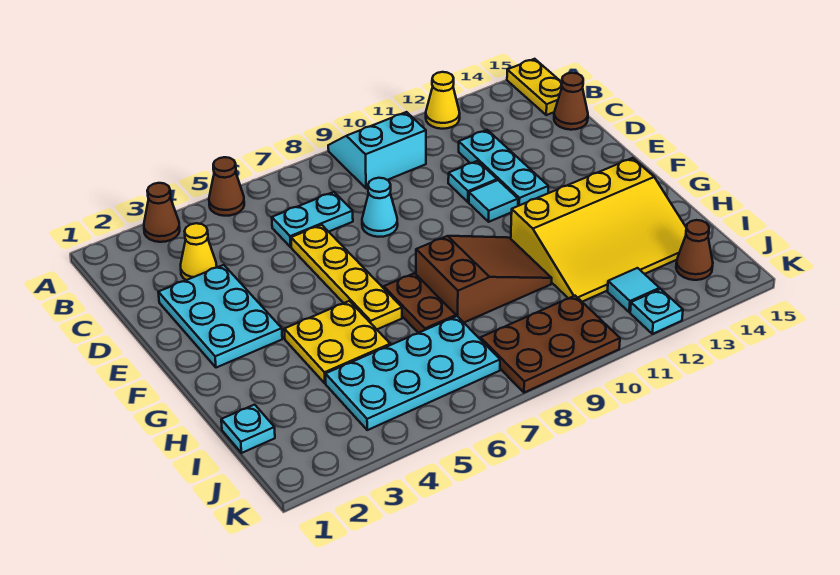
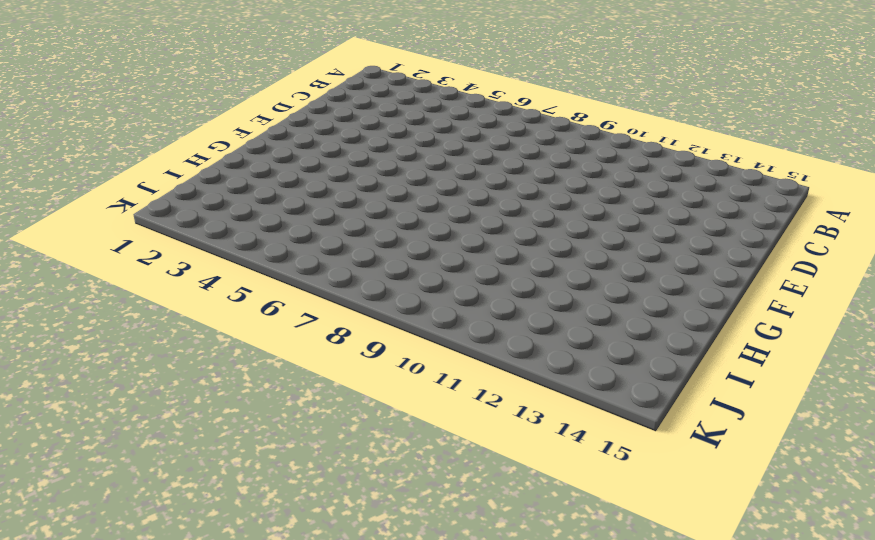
none -> brown cone A3 level 1
none -> brown cone A5 level 1
none -> cyan slope A9:B10 level 1 top B

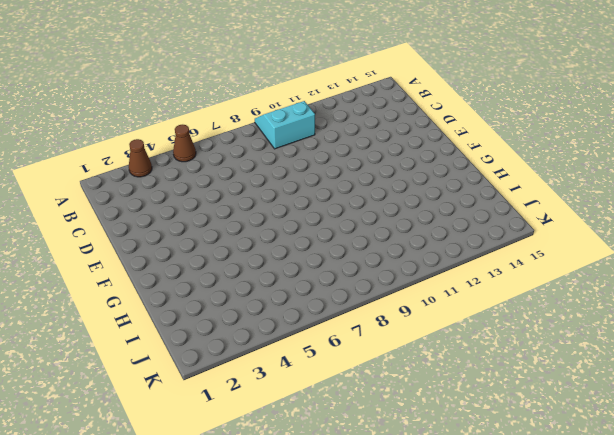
none -> yellow cone A12 level 1
none -> yellow plate A15:B15 level 1
none -> yellow cone C3 level 1

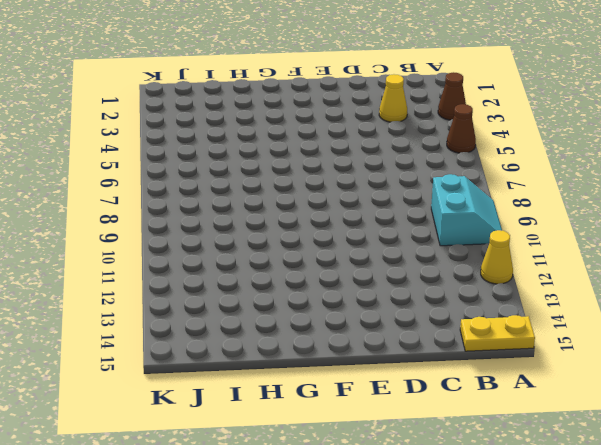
none -> cyan plate C6:C7 level 1
none -> cyan plate C12:E12 level 1
none -> brown cone C15 level 1

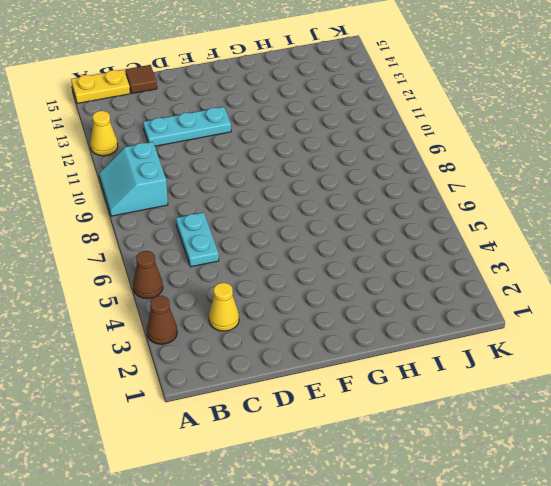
brown tile C15 level 1 -> brown cone C15 level 1
none -> cyan plate D2:F3 level 1
none -> yellow plate D6:G6 level 1
none -> cyan cone D8 level 1

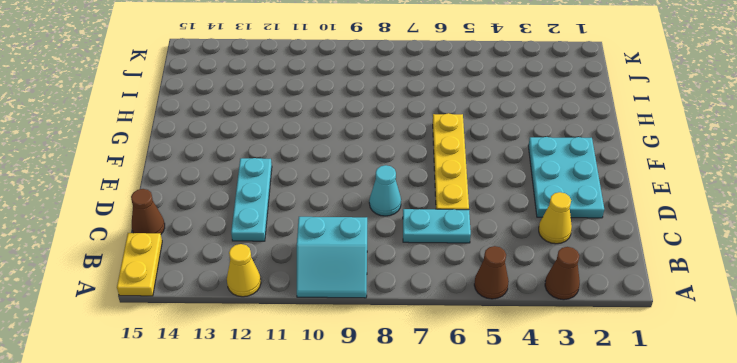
none -> cyan plate D11 level 1
none -> cyan tile E11 level 1
none -> yellow plate G4:H5 level 1

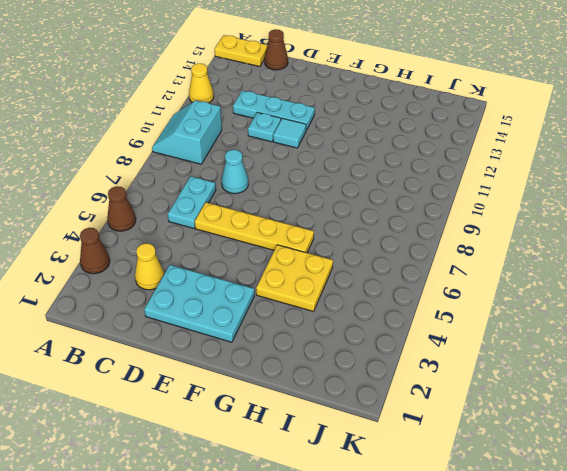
none -> brown plate G7:H7 level 1
none -> brown slope G8:H10 level 1 top 8
none -> yellow slope G11:I14 level 1 top G

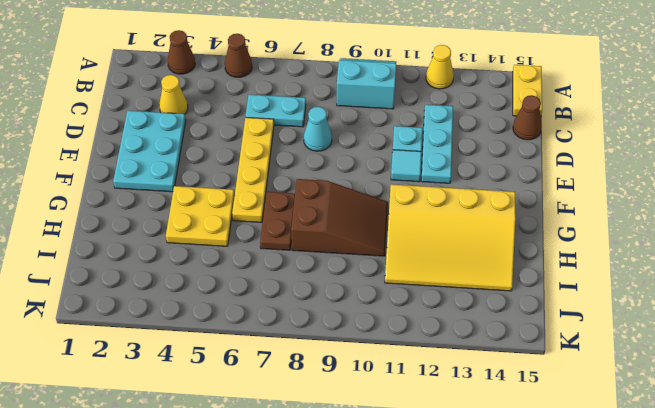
none -> cyan plate I1 level 1
none -> cyan plate I4:J7 level 1
none -> brown plate J8:K10 level 1

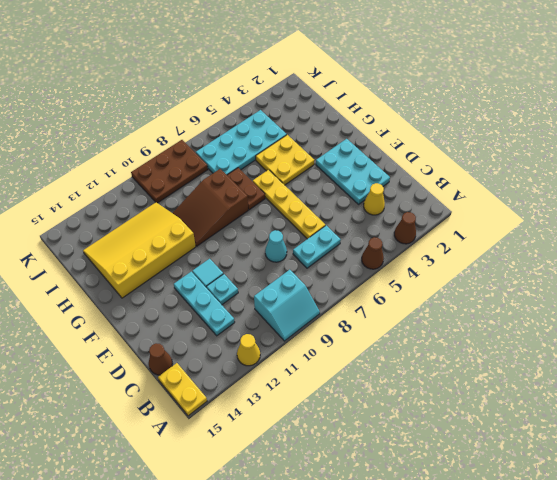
none -> cyan plate I1 level 1
none -> cyan tile J12 level 1
none -> brown cone J14 level 1

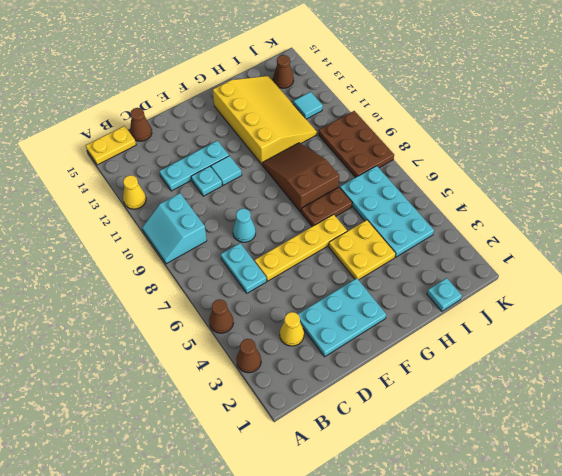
none -> cyan plate K12 level 1

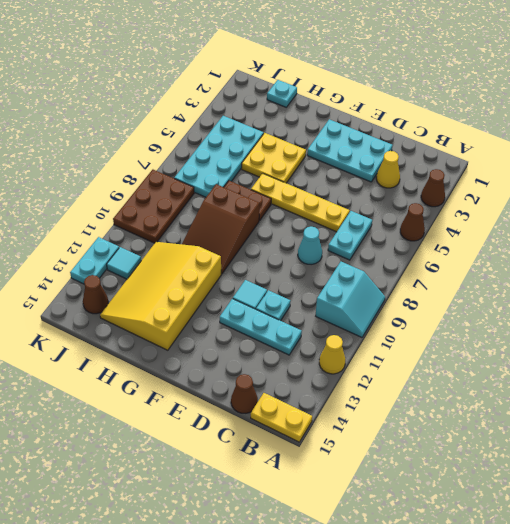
cyan plate K12:K13 level 1 -> cyan plate K12 level 1

